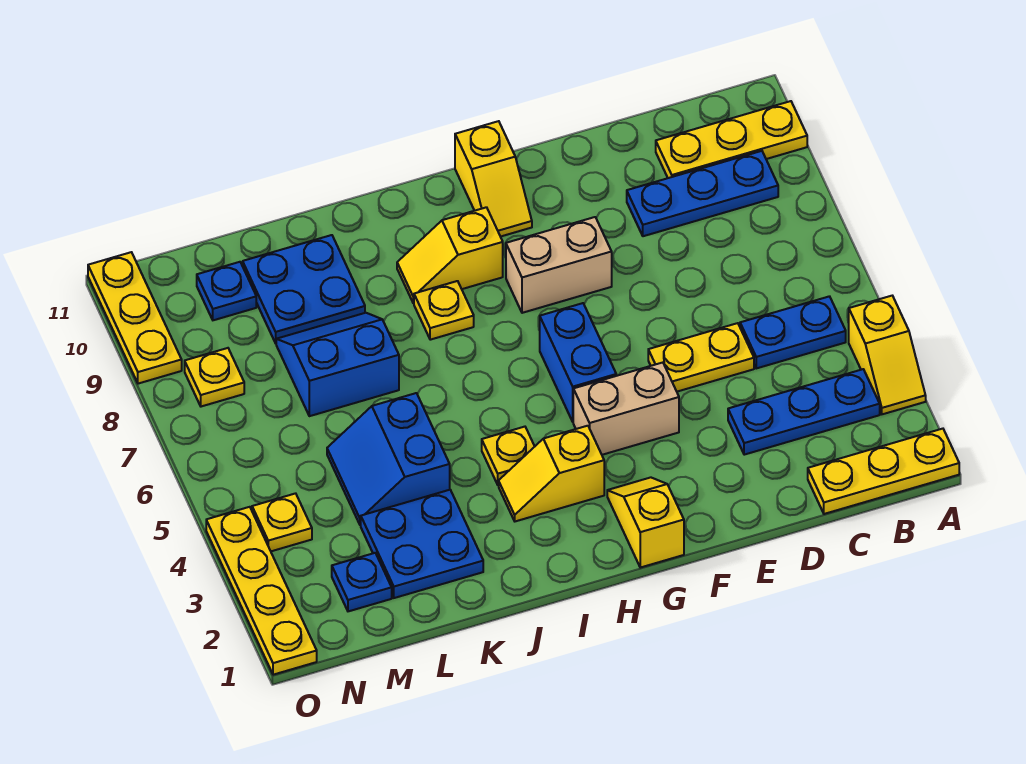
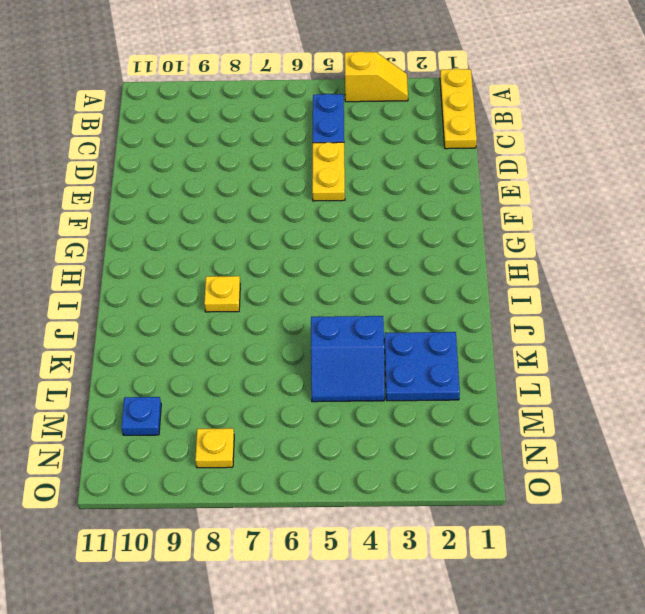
none -> yellow plate A10:C10 level 1
none -> blue plate B3:D3 level 1
none -> blue plate B9:D9 level 1

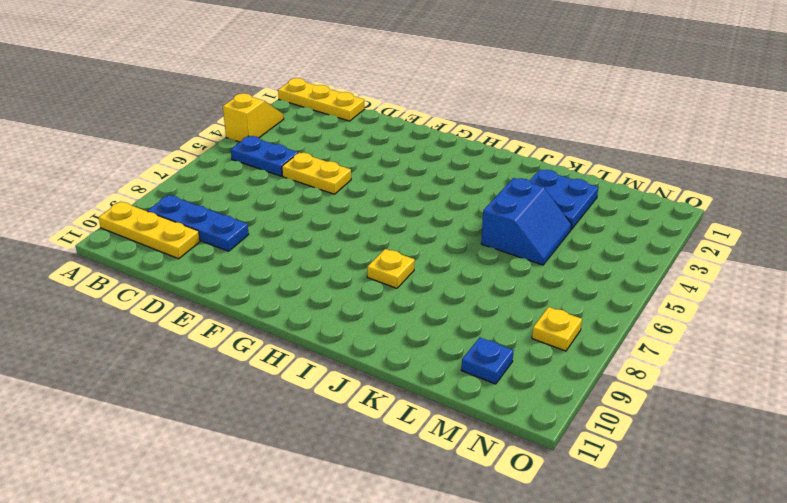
none -> blue plate B3:D3 level 1
none -> tan brick F4:G4 level 1
none -> tan brick F8:G8 level 1

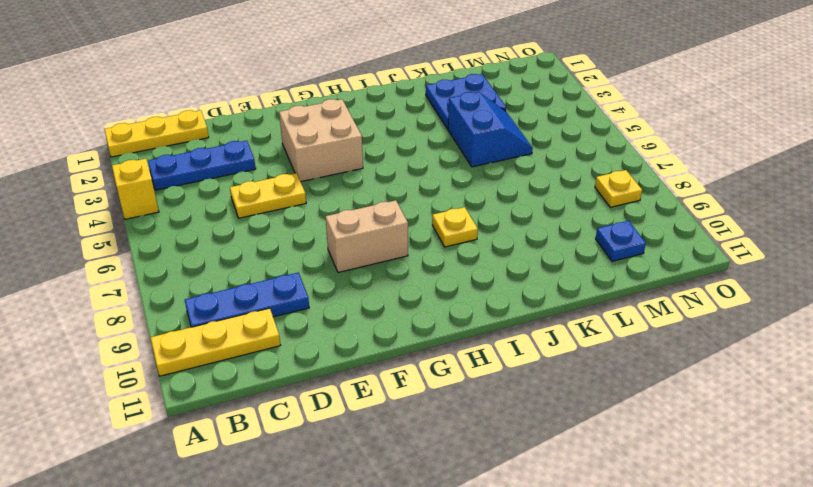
tan brick F3:G4 level 1 -> tan brick F4:G4 level 1
none -> blue plate B5:C5 level 1
none -> yellow slope G1:G2 level 1 top 1
none -> blue brick G5:G6 level 1

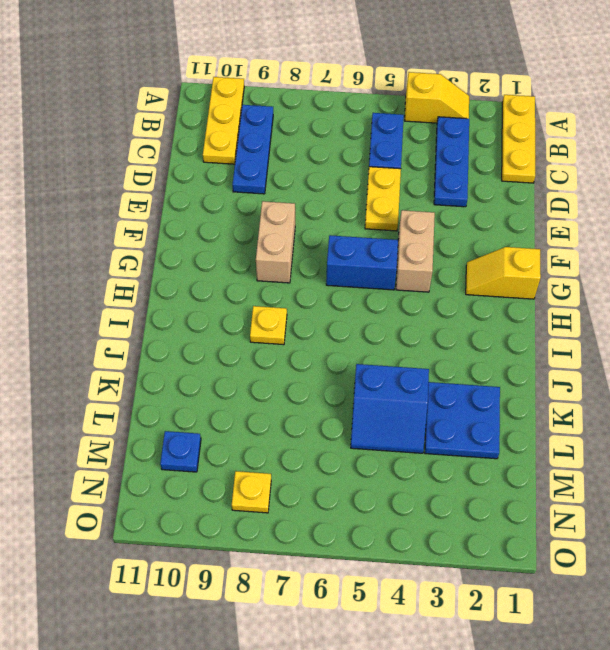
none -> yellow slope G10:G11 level 1 top 11
none -> yellow slope H3:I3 level 1 top H
none -> yellow slope H9:I9 level 1 top H

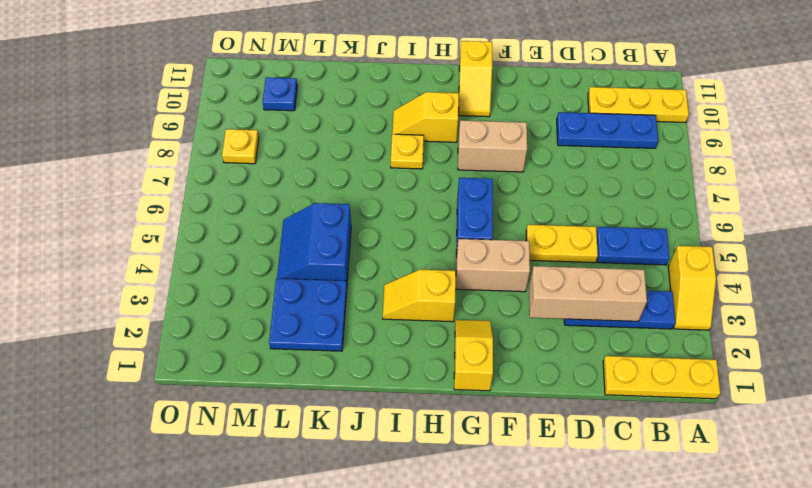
tan brick C3:E3 level 2 -> none
none -> yellow plate I4 level 1
none -> blue slope K7:L8 level 1 top 7
none -> blue plate K9:L10 level 1

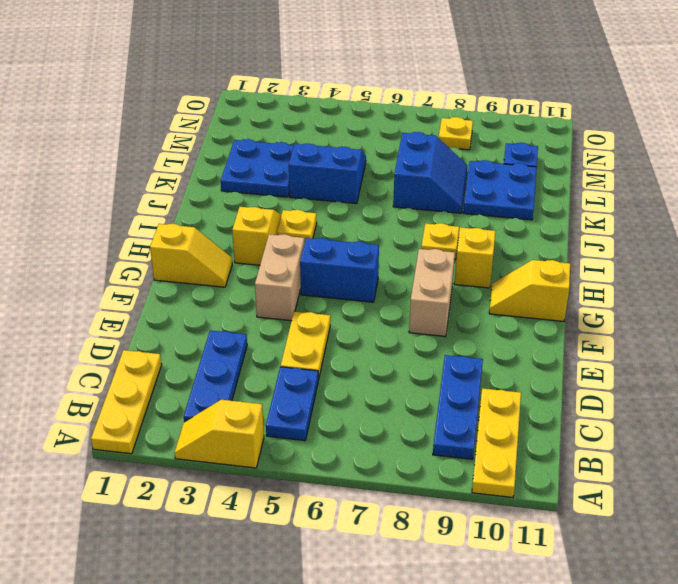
none -> blue plate M2 level 1
none -> yellow plate N4 level 1
none -> yellow plate O1:O4 level 1

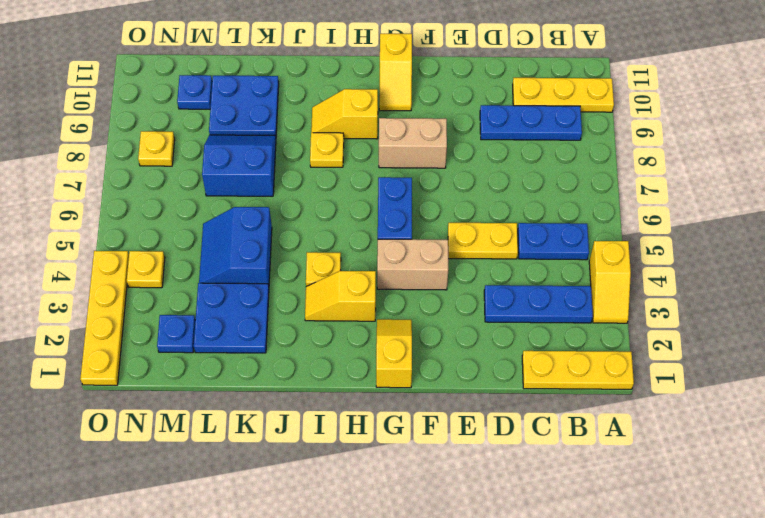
none -> yellow plate O9:O11 level 1

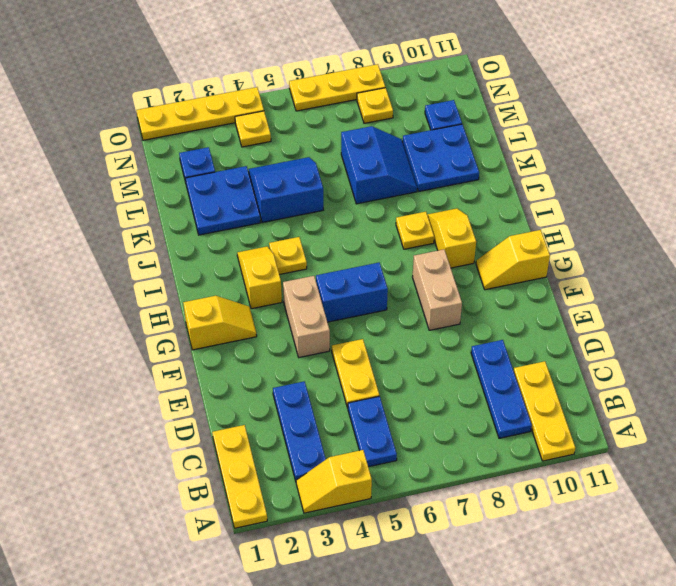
yellow plate O6:O8 level 1 -> yellow plate O9:O11 level 1

